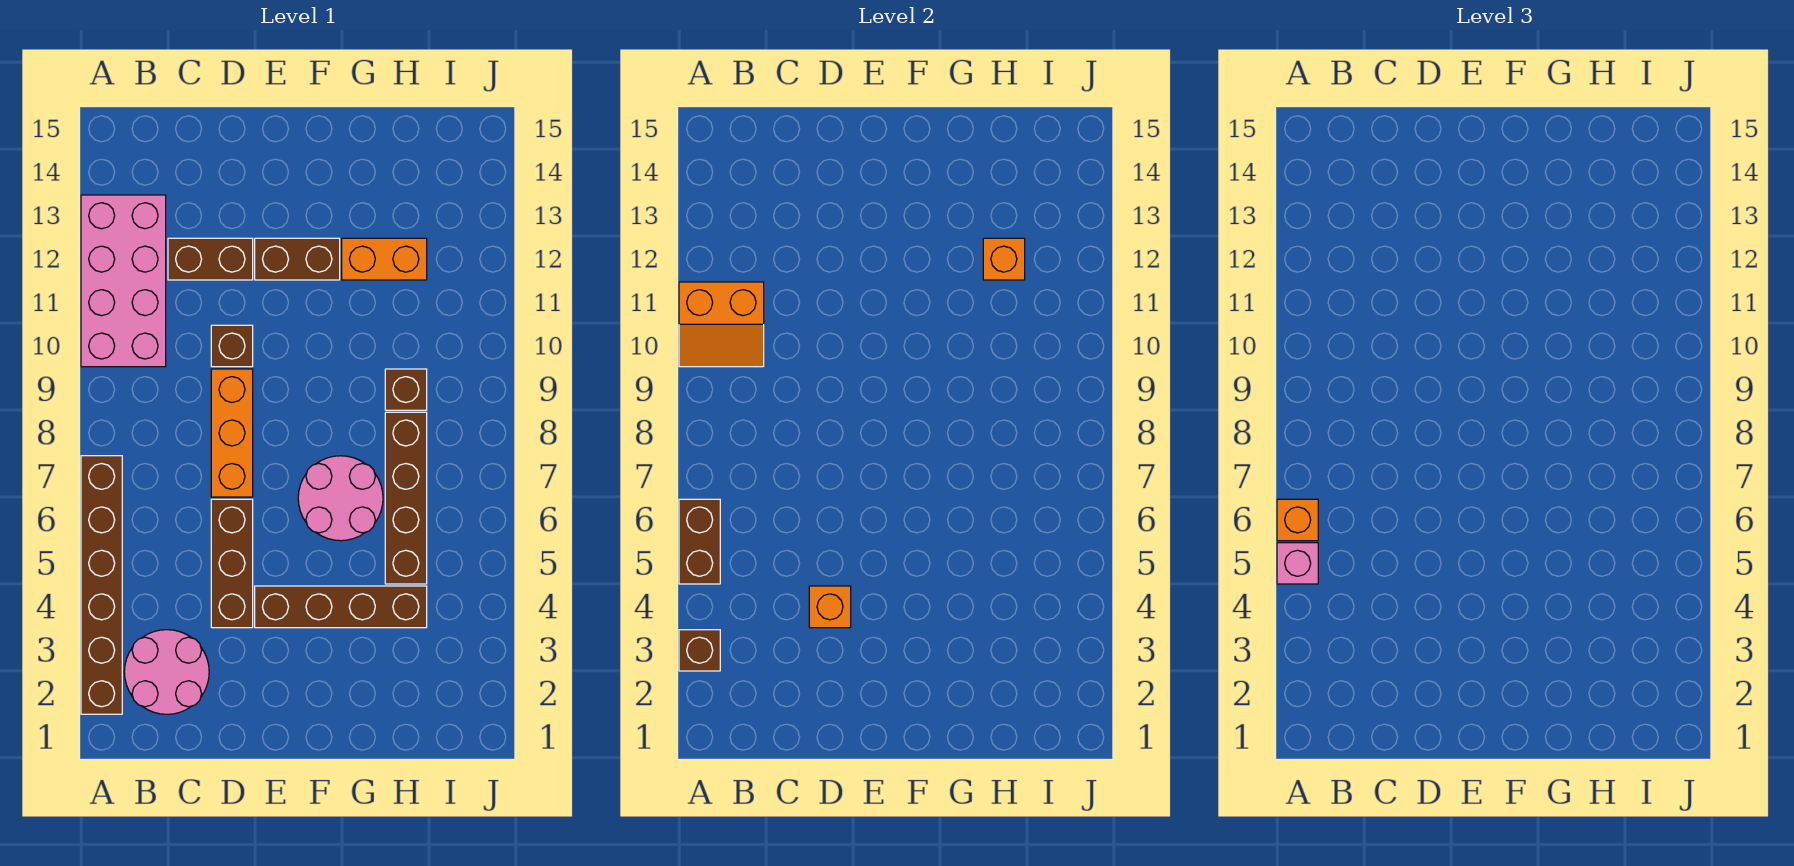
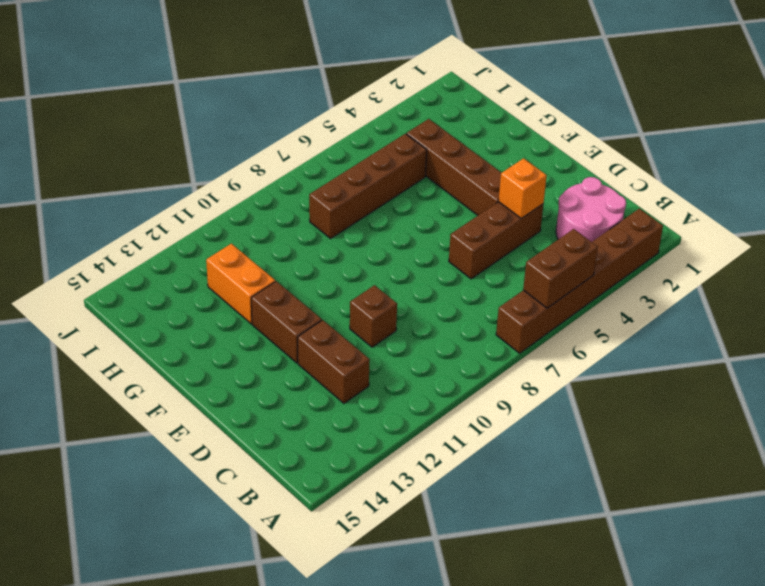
none -> pink brick A10:B13 level 1
none -> orange brick D7:D9 level 1
none -> pink round brick F6:G7 level 1

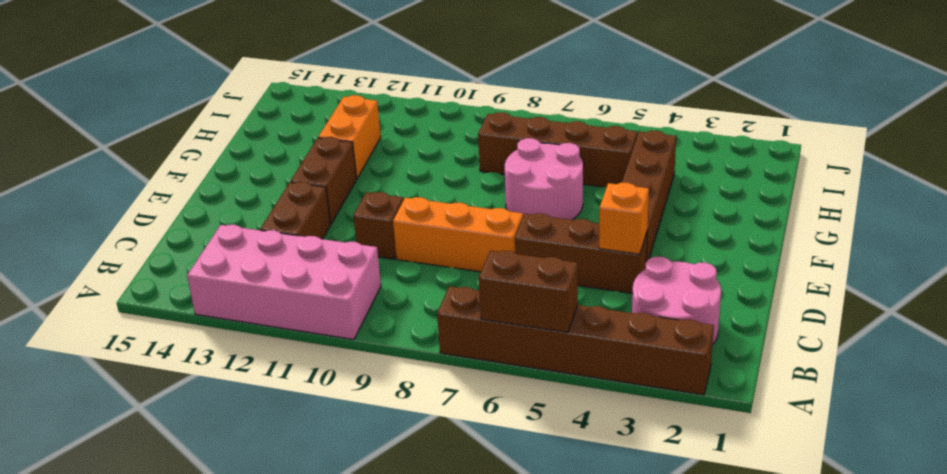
none -> brown brick H9 level 1
none -> brown brick A3 level 2
none -> orange slope A10:B11 level 2 top 11

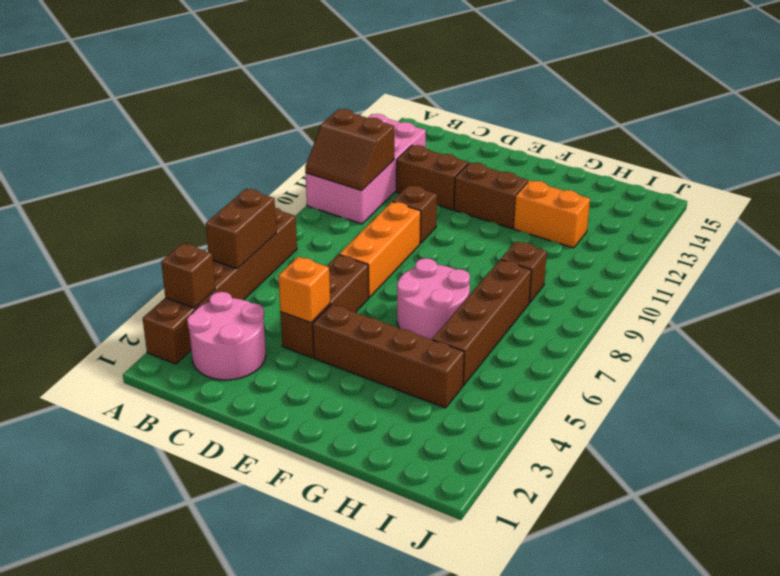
brown slope A10:B11 level 2 top 11 -> orange slope A10:B11 level 2 top 11
none -> orange brick H12 level 2
none -> pink brick A5 level 3
none -> orange brick A6 level 3

